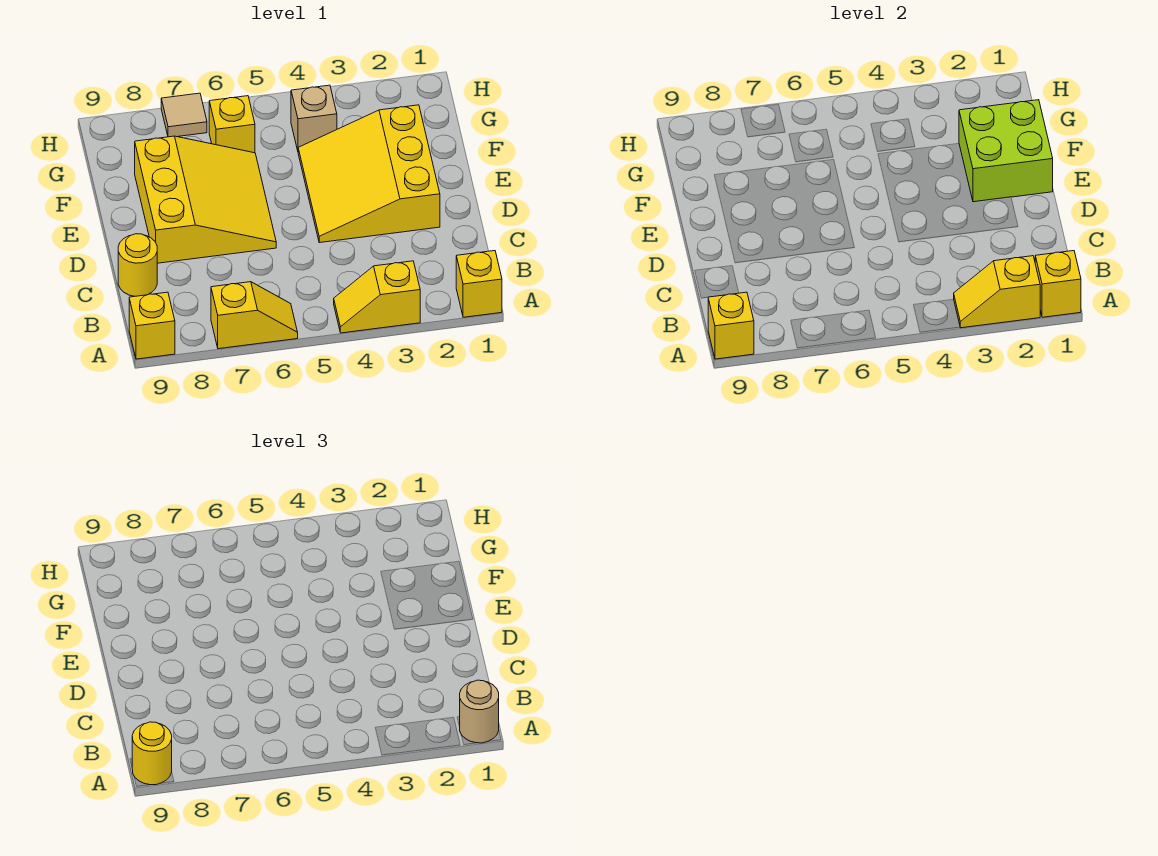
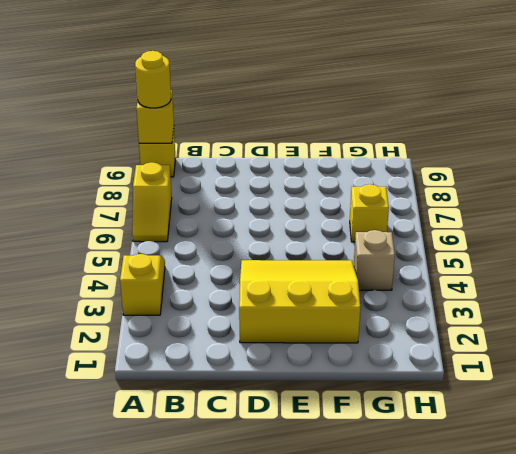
none -> yellow brick A1 level 1
none -> yellow round brick C9 level 1
none -> yellow slope D6:F8 level 1 top 8

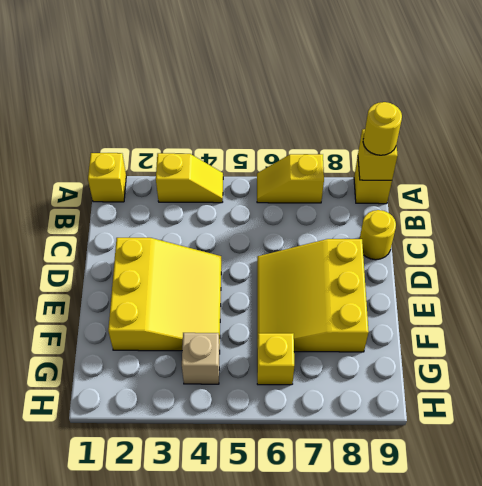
none -> tan tile H7 level 1
none -> yellow brick A1 level 2
none -> yellow slope A2:A3 level 2 top 2

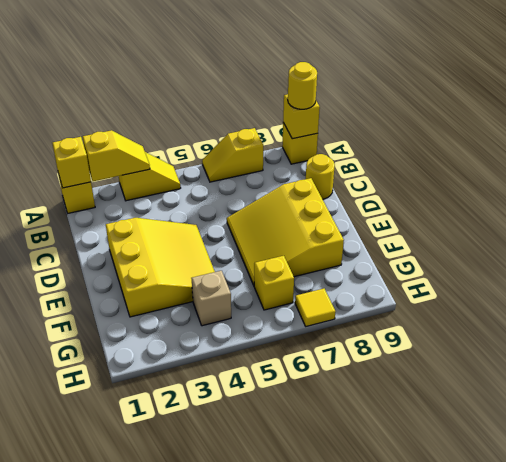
yellow tile H7 level 1 -> tan tile H7 level 1
none -> lime brick E1:F2 level 2
none -> tan round brick A1 level 3

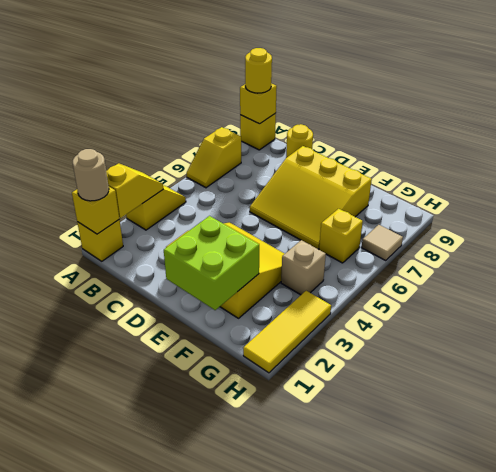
yellow tile H1:H3 level 1 -> none

